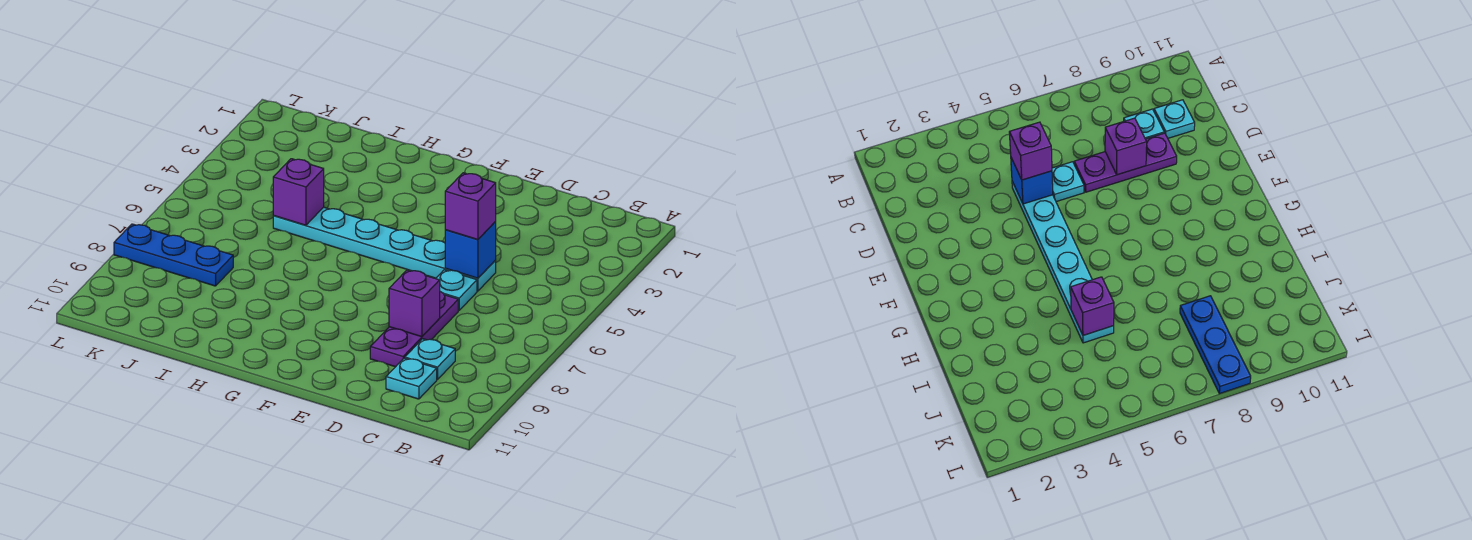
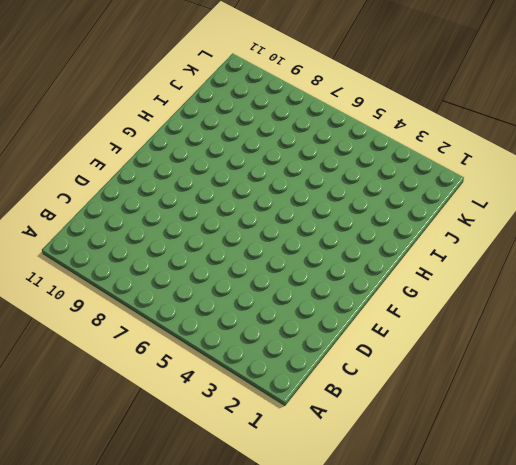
none -> cyan plate C9 level 1
none -> cyan plate C10 level 1

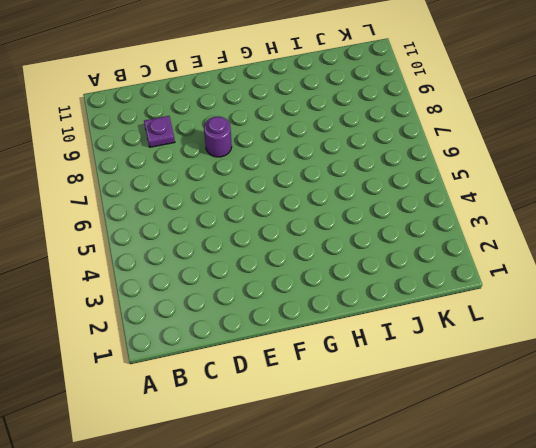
purple plate C9 level 1 -> cyan plate C9 level 1
purple round brick E8 level 1 -> none
none -> cyan plate C10 level 1
none -> cyan plate D5:I5 level 1

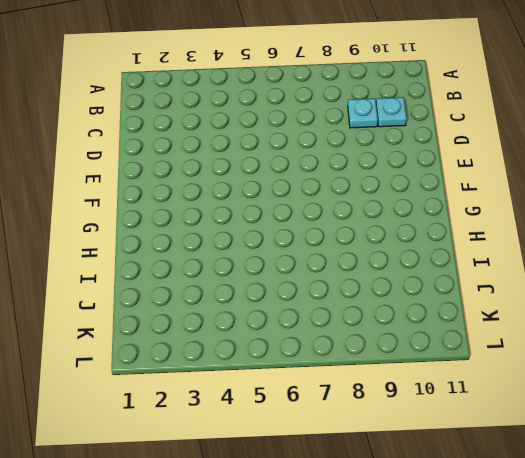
none -> cyan plate D5:I5 level 1
none -> cyan plate D6 level 1

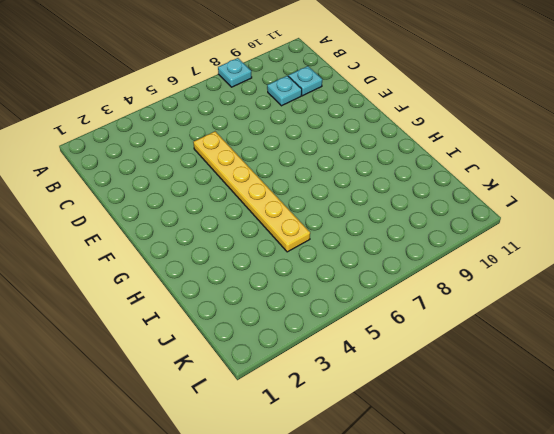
cyan plate A8 level 1 -> cyan plate D6 level 1
yellow plate D5:I5 level 1 -> cyan plate D5:I5 level 1
none -> purple plate D7:D9 level 1
none -> blue plate J8:L8 level 1

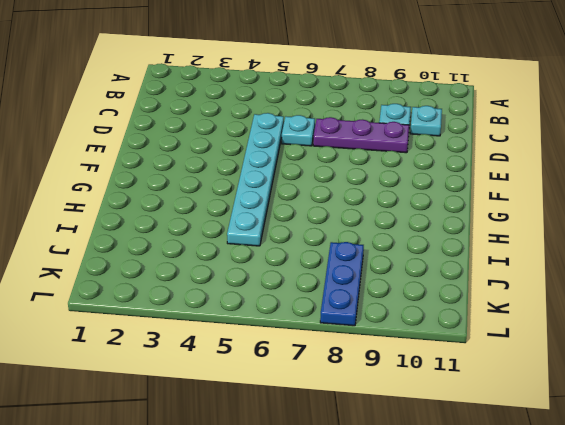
none -> blue brick D5 level 2
none -> purple brick D8 level 2

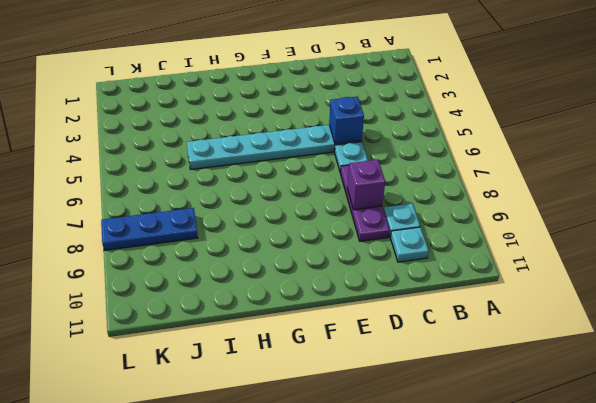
none -> purple brick I5 level 2
none -> purple brick D5 level 3

